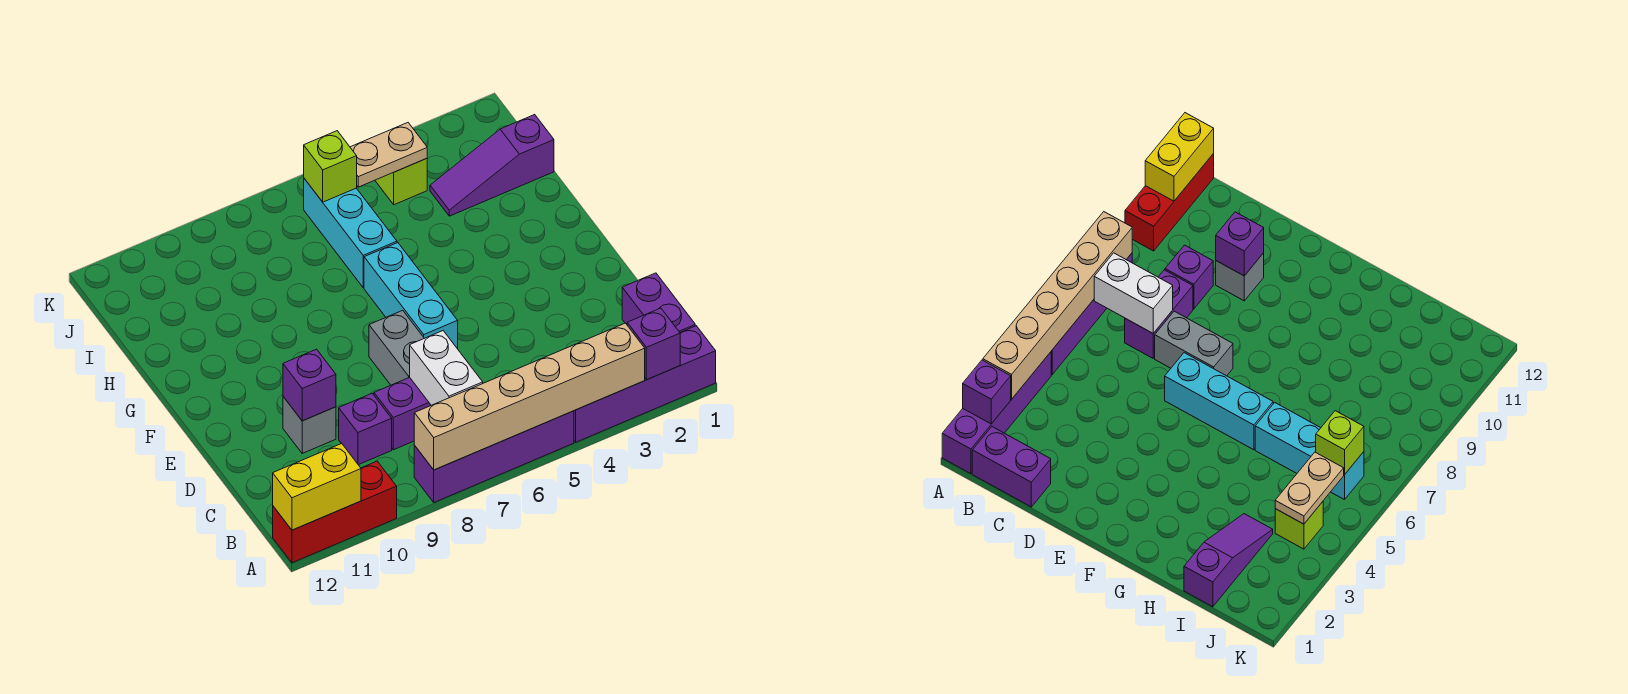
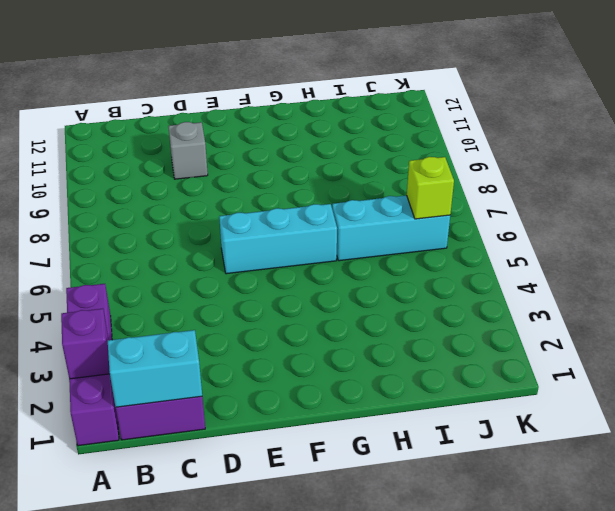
cyan brick B1:C1 level 2 -> none
none -> purple brick A5:A8 level 1
none -> red brick A10:A12 level 1
none -> purple brick C7:C8 level 1

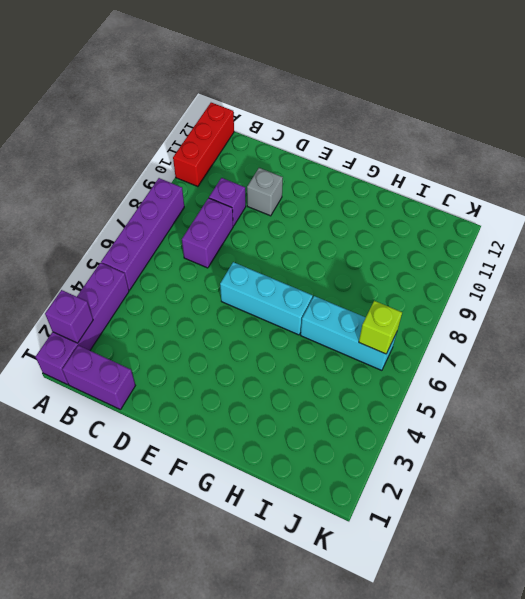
none -> grey brick D7:E7 level 1
none -> purple slope I1:I3 level 1 top 1
none -> lime brick J4 level 1

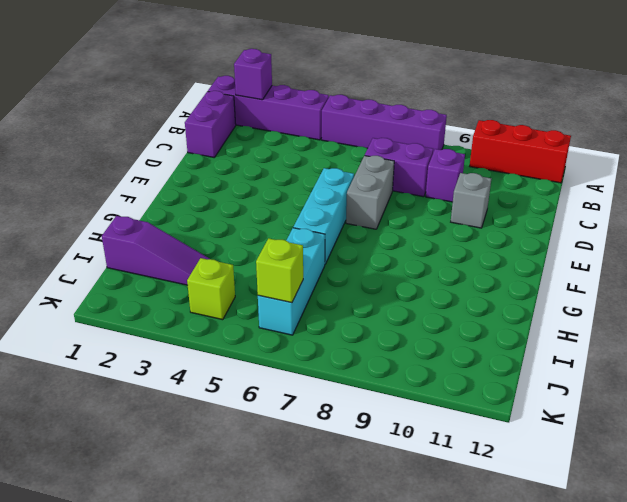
none -> tan brick A3:A8 level 2
none -> yellow brick A11:A12 level 2
none -> white brick B7:C7 level 2

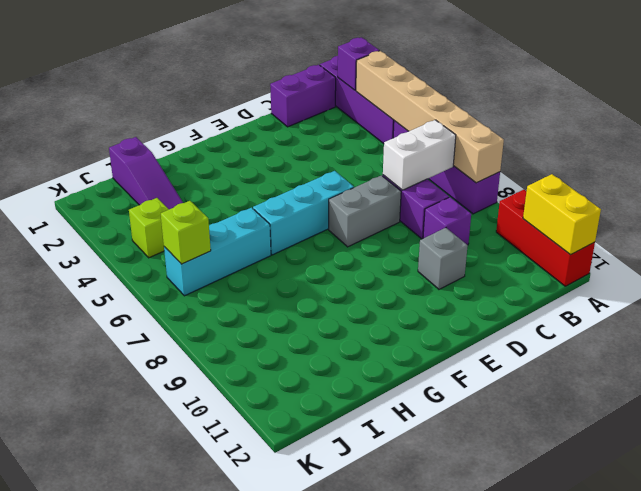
none -> purple brick D10 level 2
none -> tan plate J4:J5 level 2

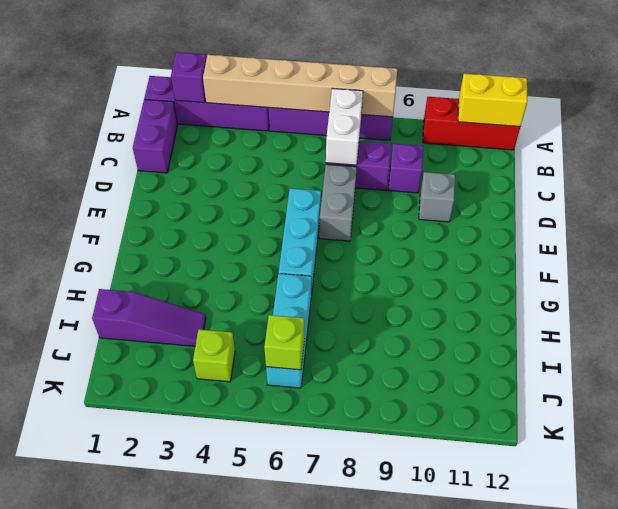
none -> purple brick D10 level 2
none -> tan plate J4:J5 level 2

